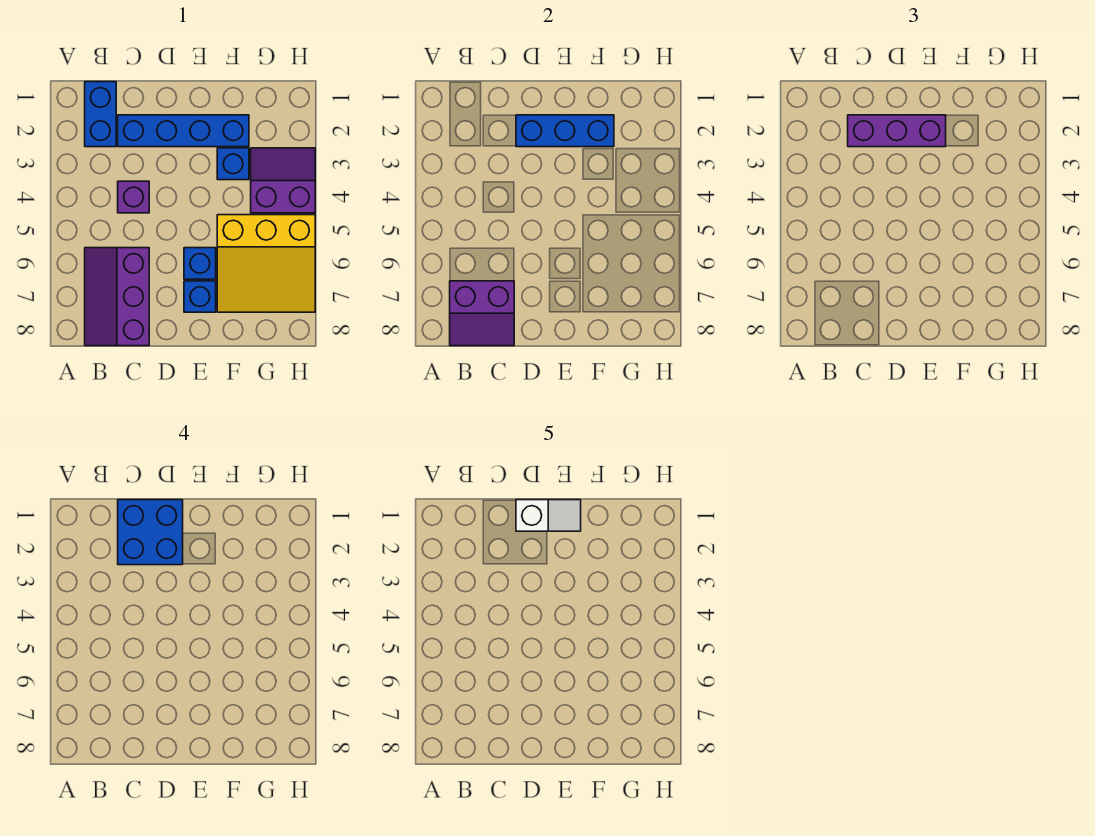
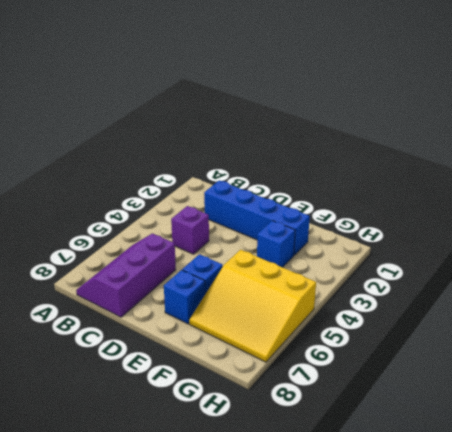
none -> blue brick B1:B2 level 1
none -> purple slope G3:H4 level 1 top 4
none -> purple slope B7:C8 level 2 top 7

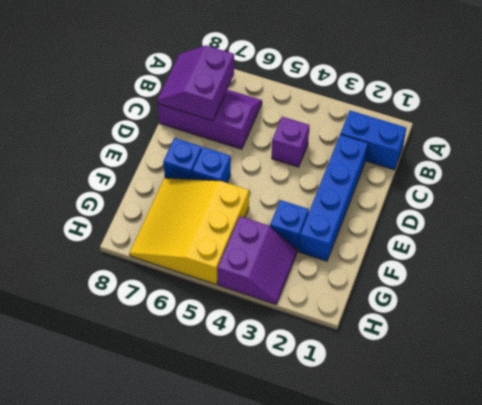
none -> blue brick D2:F2 level 2
none -> purple brick C2:E2 level 3
none -> blue brick C1:D2 level 4

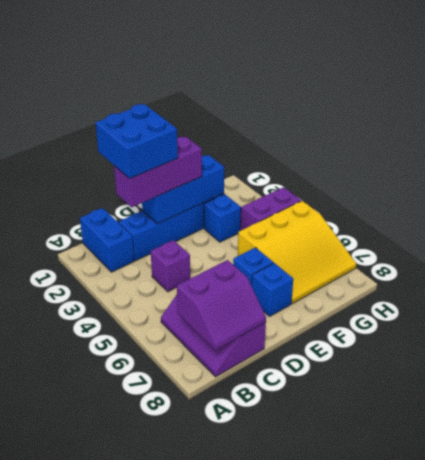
none -> white slope D1:E1 level 5 top D

